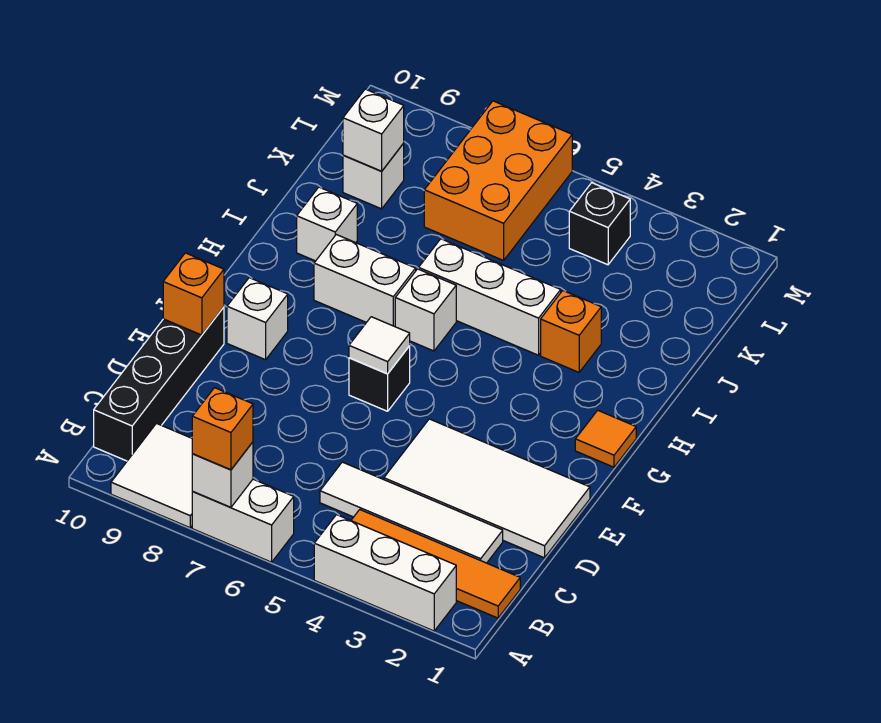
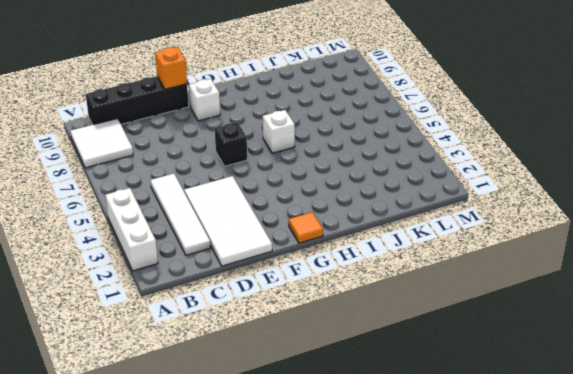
none -> white brick A6:A7 level 1
none -> orange tile B1:B4 level 1
none -> white brick H7:H8 level 1

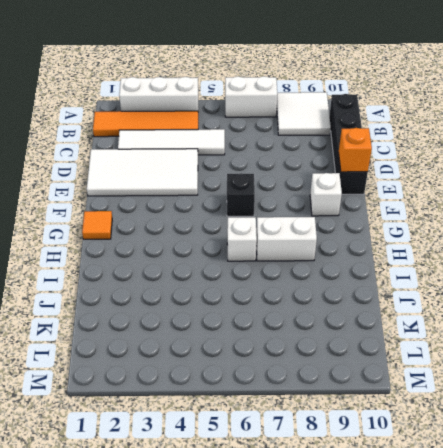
none -> orange brick I3 level 1
none -> white brick I4:I6 level 1
none -> white brick I9 level 1

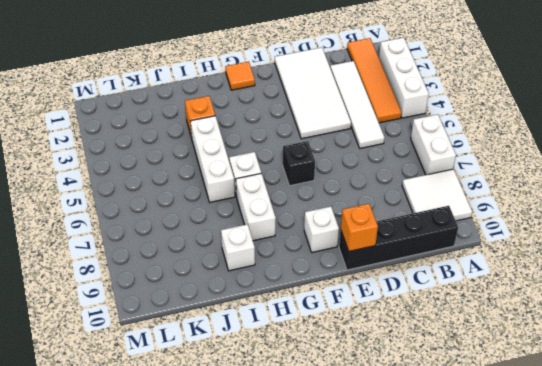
none -> orange brick K6:M7 level 1
none -> white brick K9 level 1
none -> black brick L4 level 1

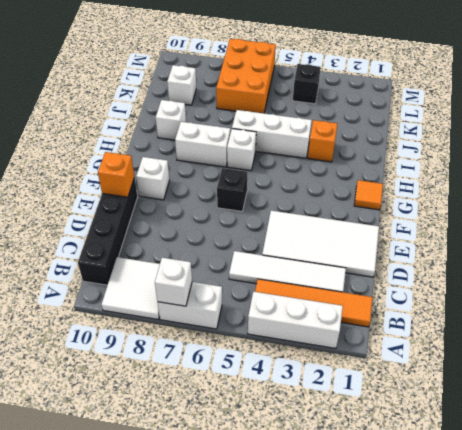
none -> white tile F6 level 2
none -> white brick K9 level 2
none -> orange brick A7 level 3

